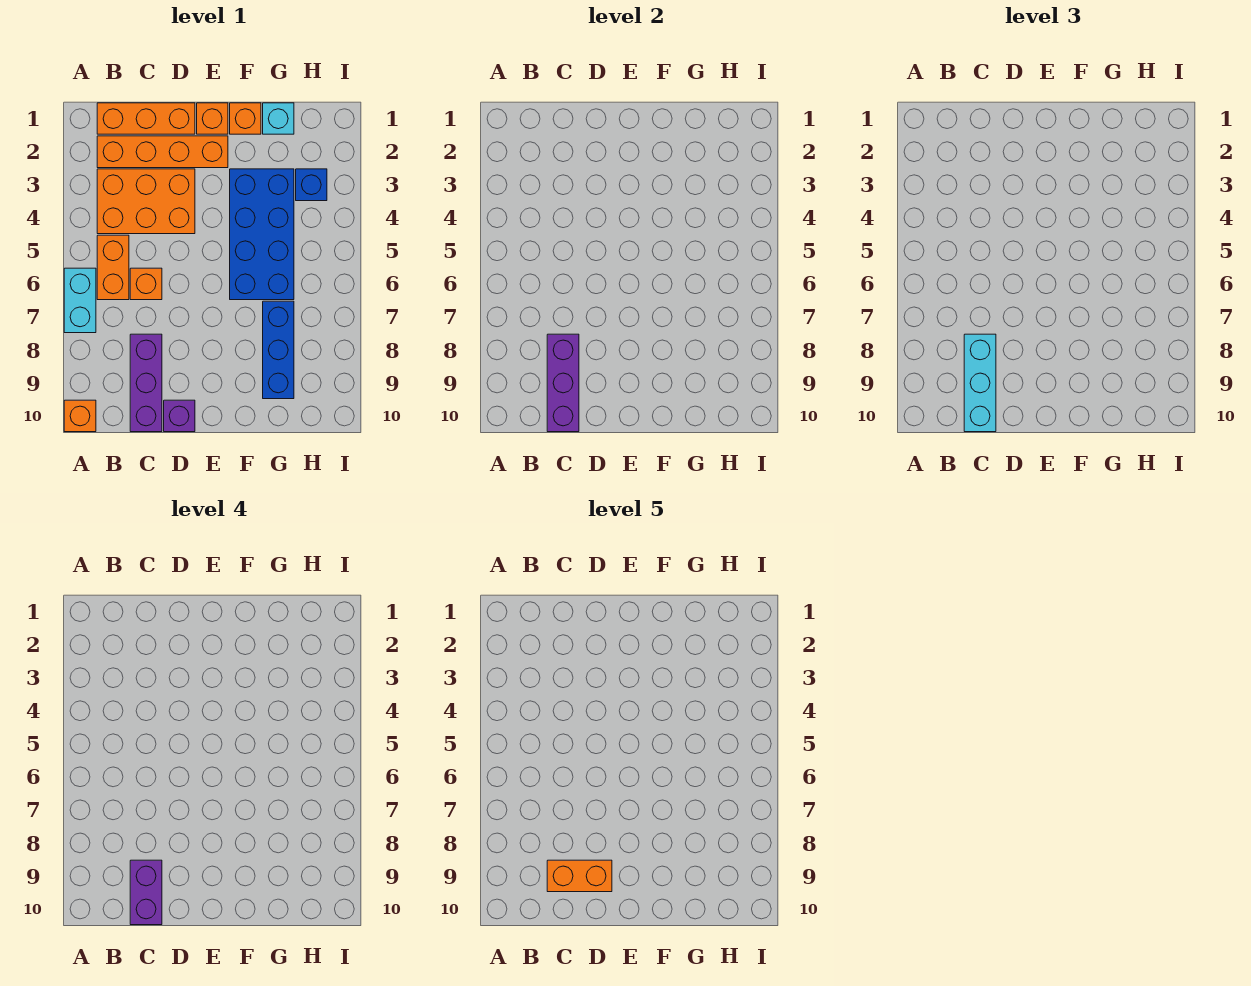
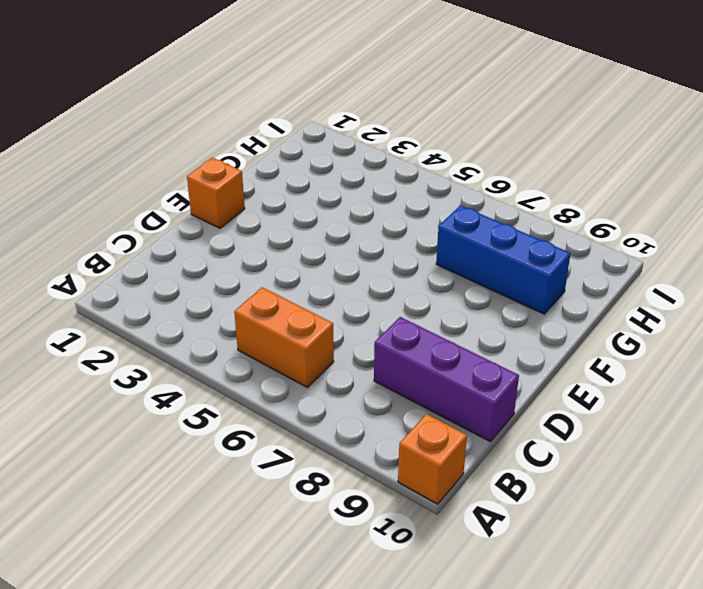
none -> cyan brick A6:A7 level 1
none -> orange brick B1:D1 level 1
none -> orange brick B2:E2 level 1

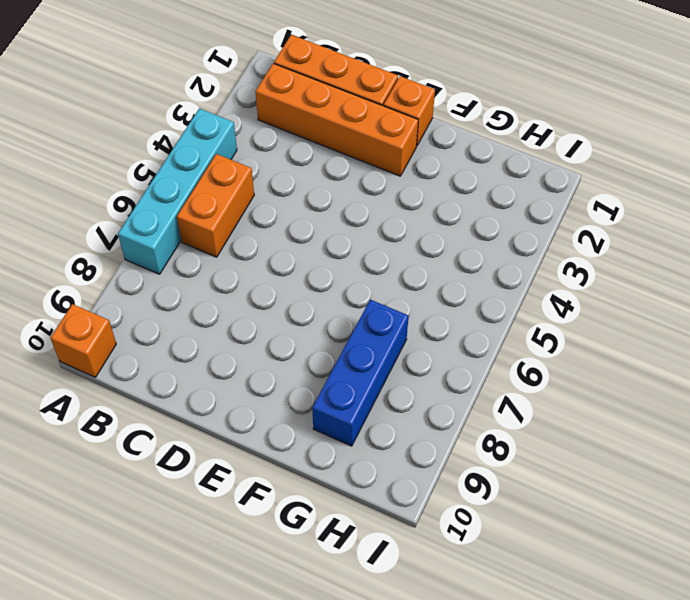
cyan brick A4:A7 level 1 -> cyan brick A6:A7 level 1
none -> orange brick B3:D4 level 1
none -> orange brick C6 level 1
none -> purple brick C8:C10 level 1

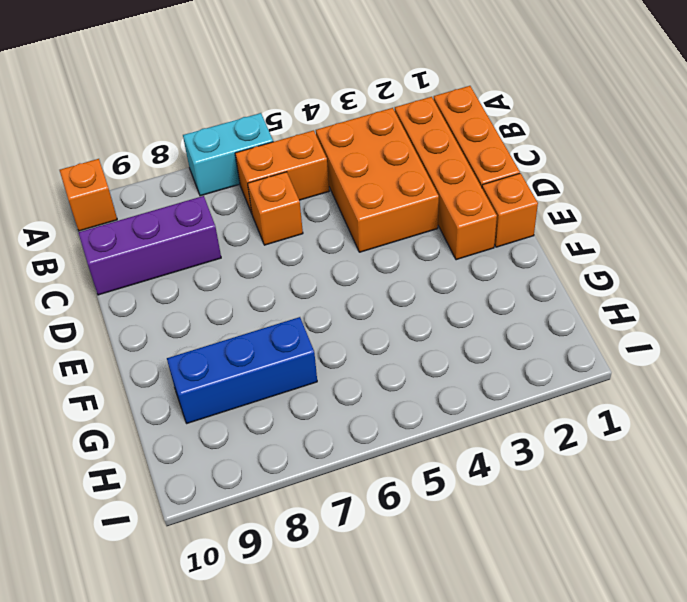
none -> purple brick D10 level 1
none -> orange brick F1 level 1
none -> blue brick F3:G6 level 1

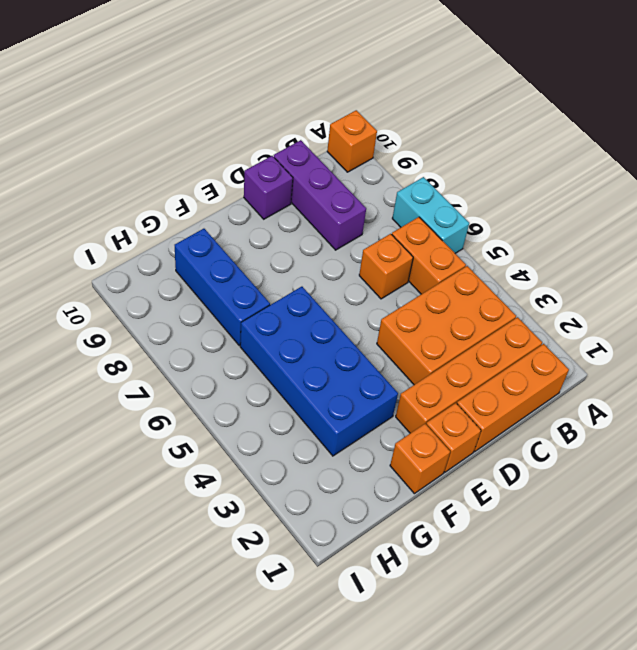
none -> cyan brick G1 level 1
none -> blue brick H3 level 1
none -> purple brick C8:C10 level 2

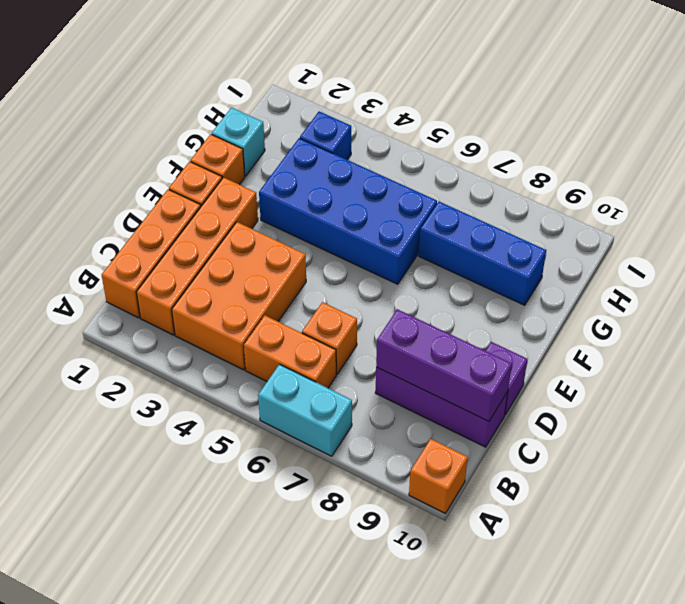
none -> cyan brick C8:C10 level 3
none -> purple brick C9:C10 level 4
none -> orange brick C9:D9 level 5

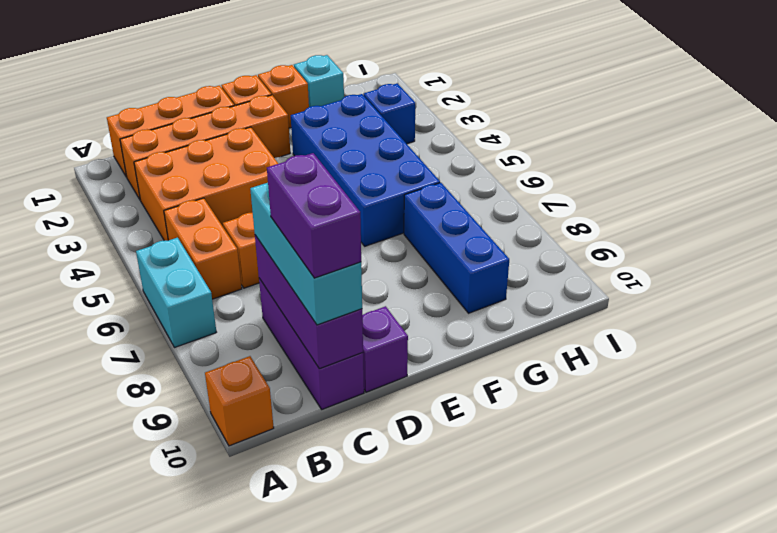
none -> orange brick C9:D9 level 5

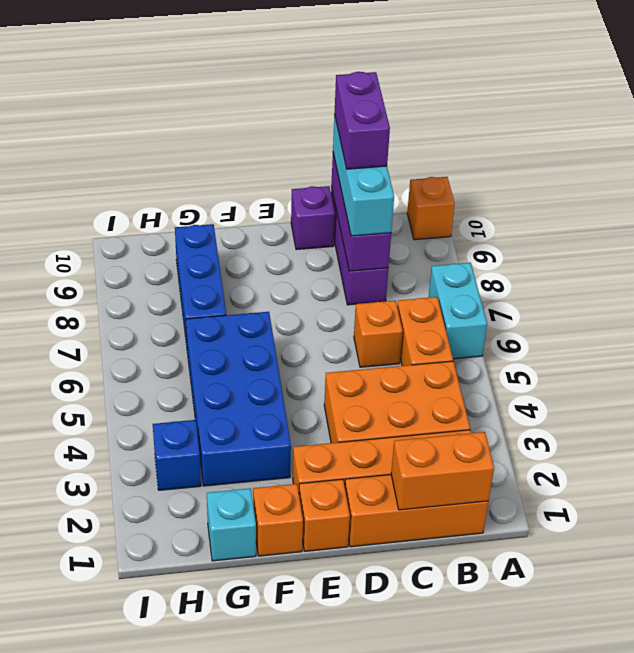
orange brick B1:C1 level 2 -> orange brick C9:D9 level 5

